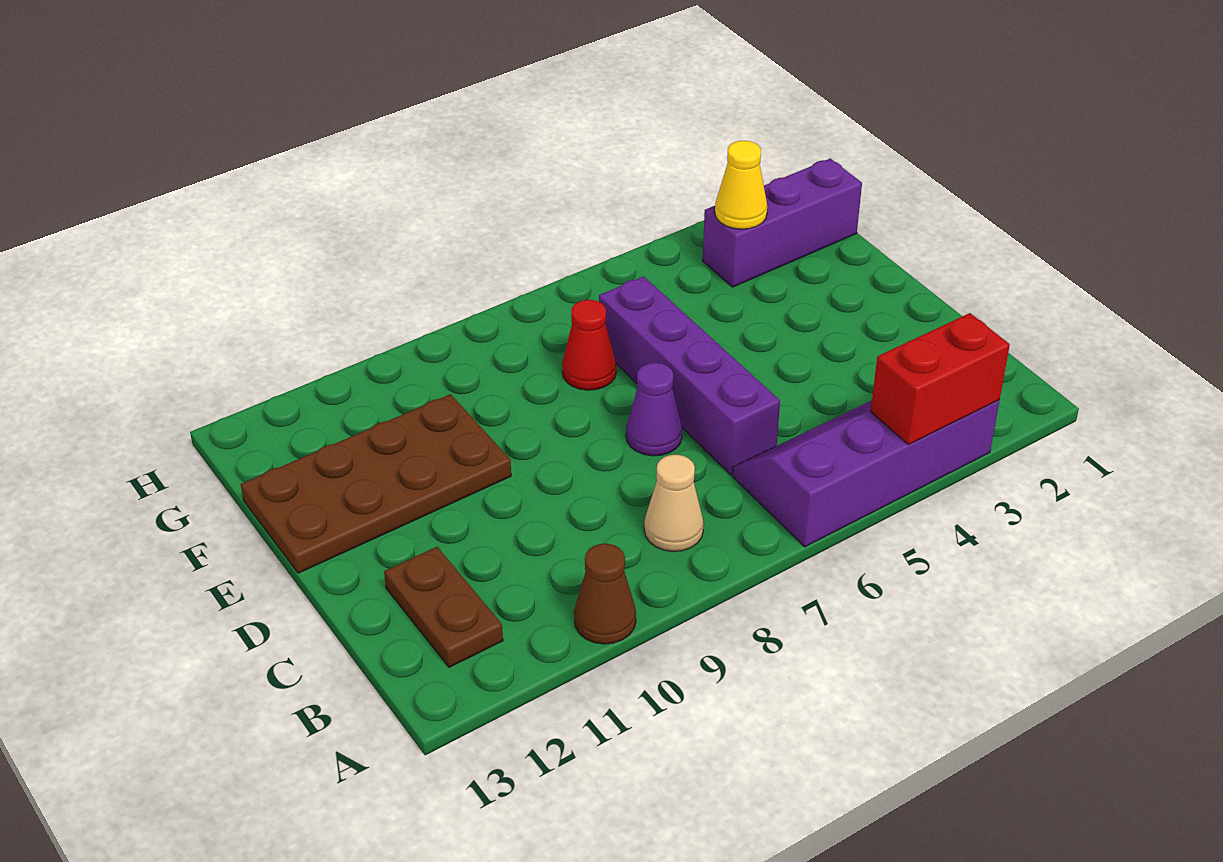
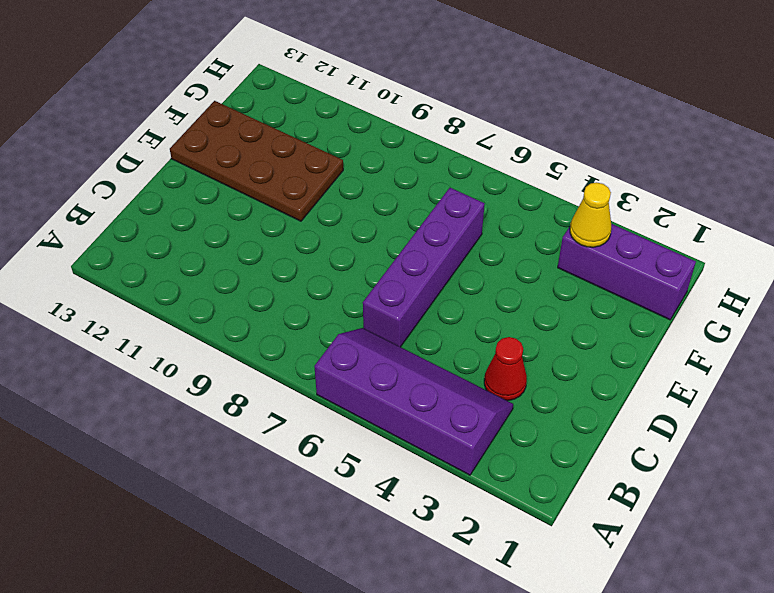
red cone C3 level 1 -> red cone F7 level 1
none -> brown cone A10 level 1
none -> tan cone B8 level 1

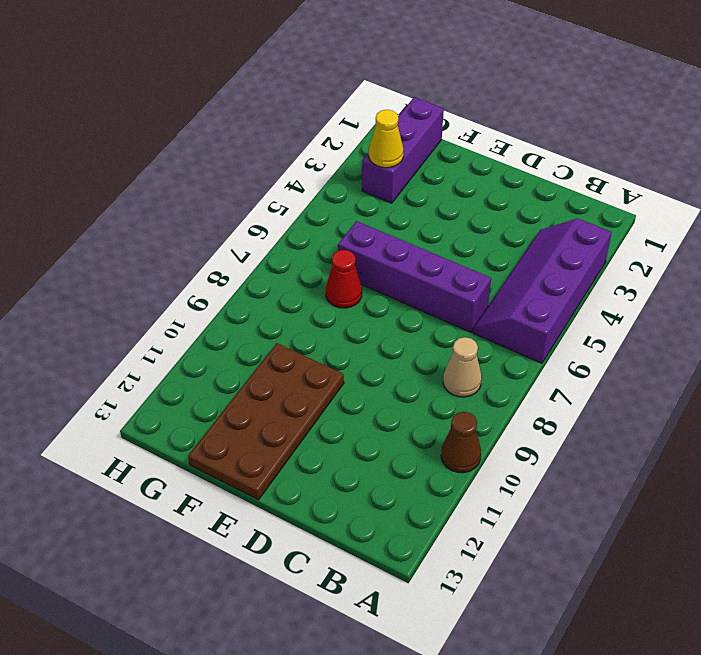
none -> brown plate B12:C12 level 1
none -> purple cone D7 level 1

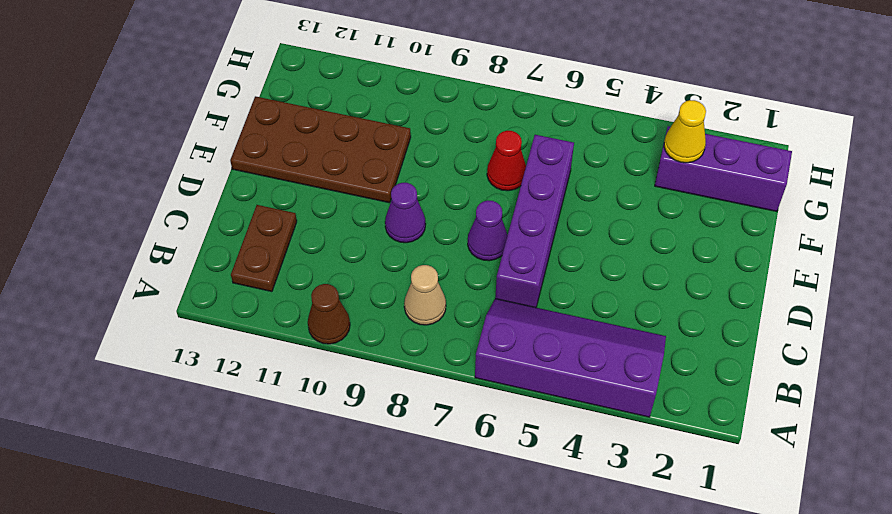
purple cone D9 level 1 -> none
none -> red brick A3:A4 level 2

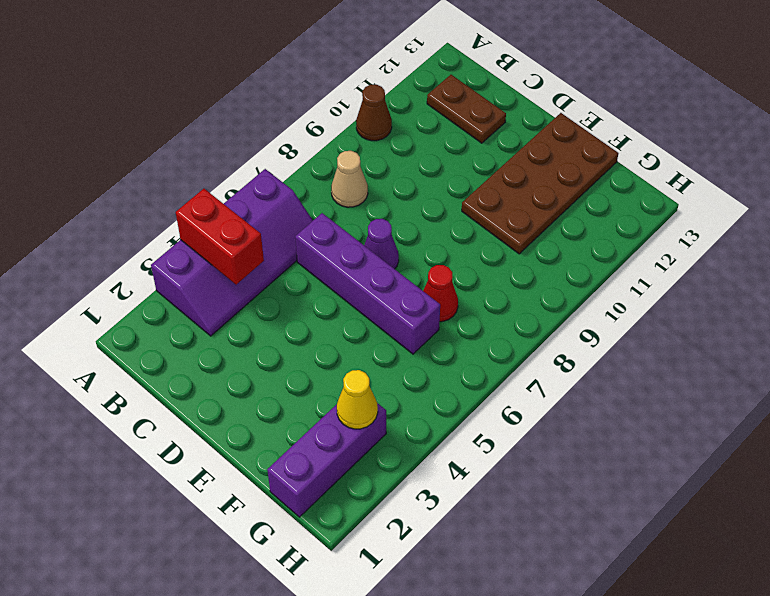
red brick A4:B4 level 2 -> red brick A3:A4 level 2

